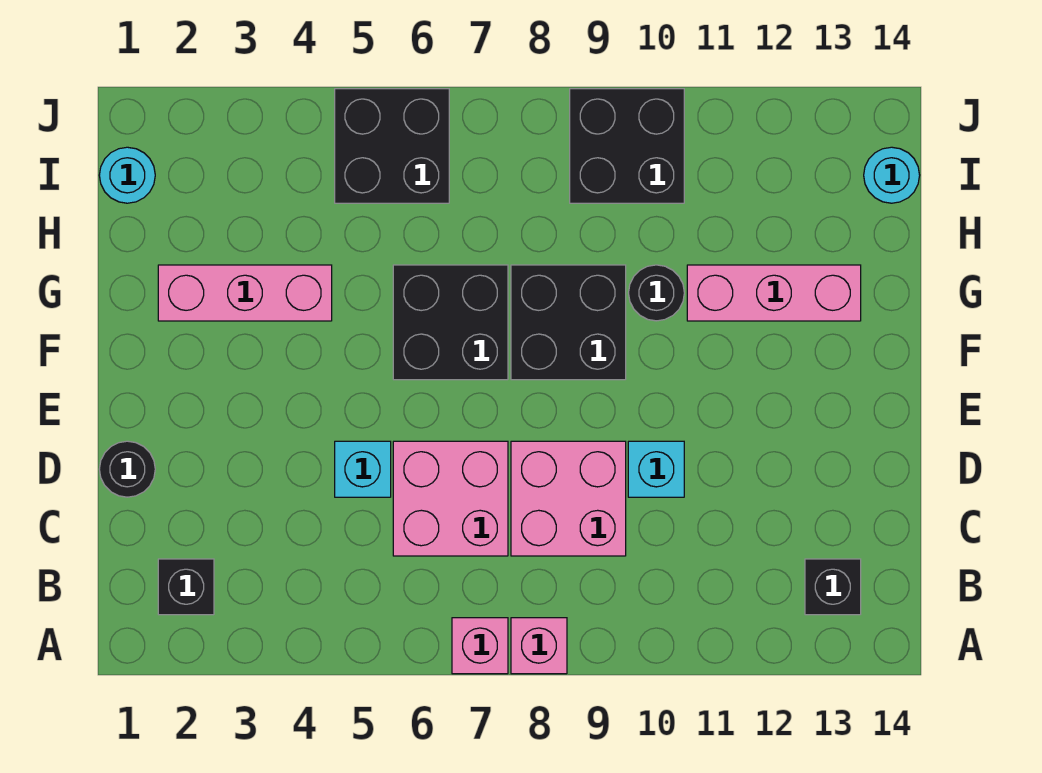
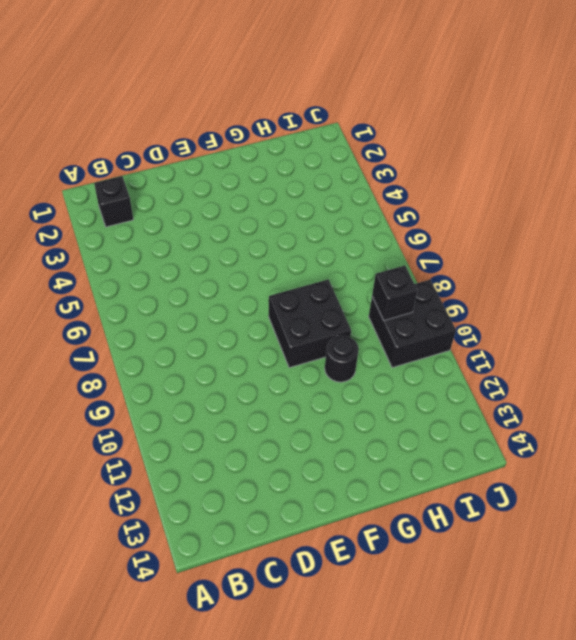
black brick I9 level 2 -> black brick B13 level 1
none -> pink brick A7 level 1
none -> pink brick A8 level 1
none -> pink brick C6:D7 level 1

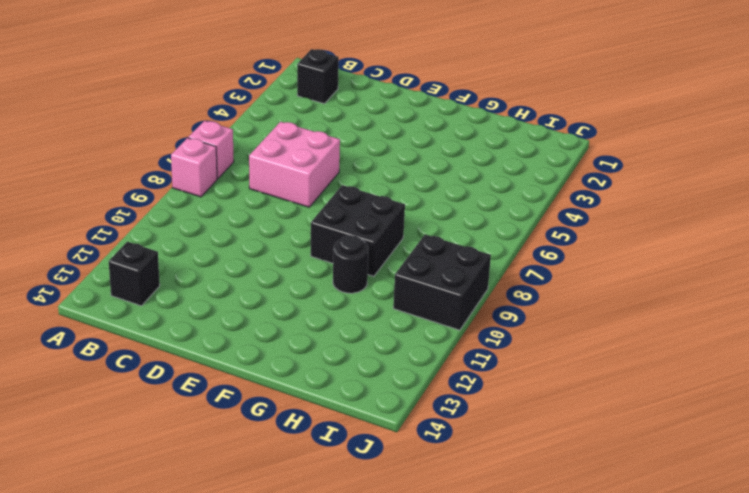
none -> pink brick C8:D9 level 1
none -> black round brick D1 level 1
none -> cyan brick D5 level 1

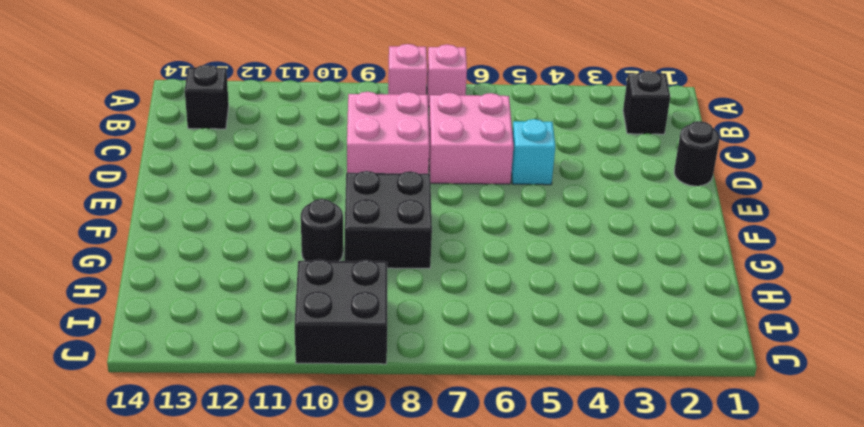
none -> cyan brick D10 level 1
none -> black brick F6:G7 level 1
none -> pink brick G2:G4 level 1

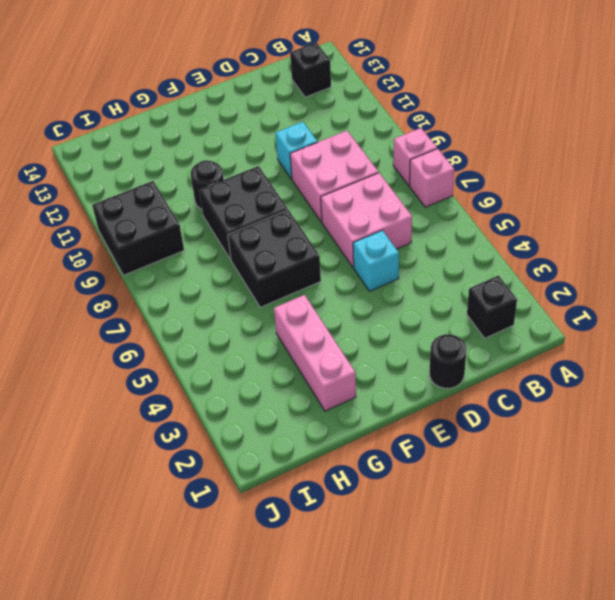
none -> pink brick G11:G13 level 1
none -> cyan round brick I1 level 1
none -> black brick I5:J6 level 1

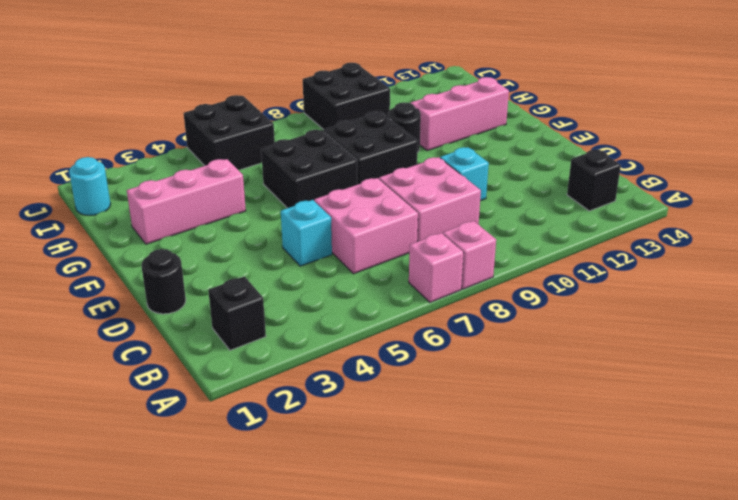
none -> cyan round brick I14 level 1

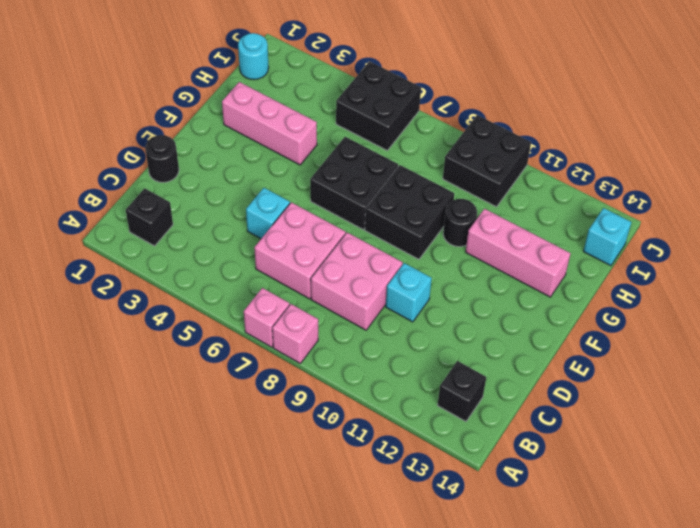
cyan brick I14 level 1 -> cyan round brick I14 level 1

